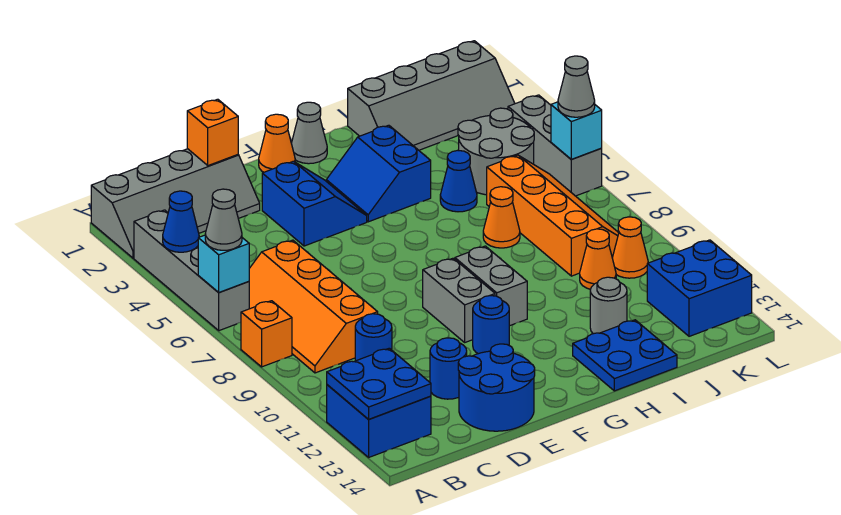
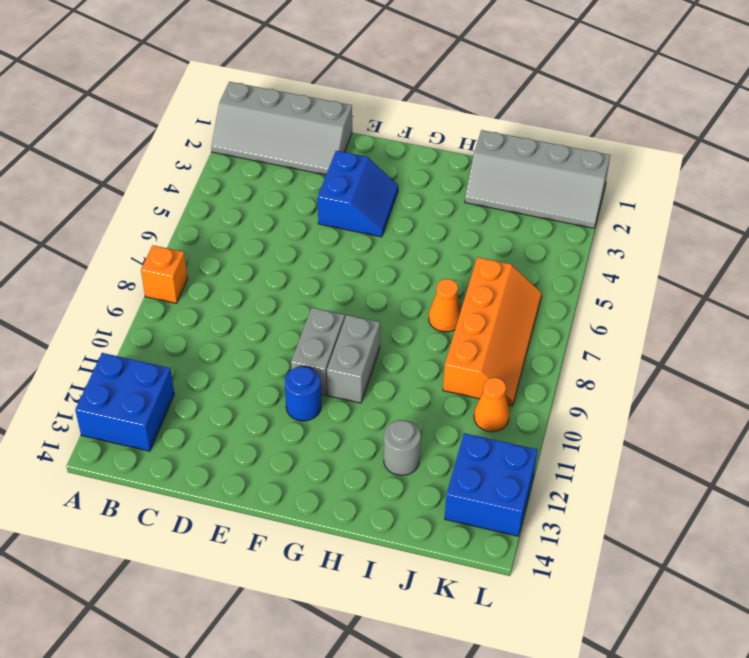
none -> grey brick A3:A6 level 1
none -> orange slope B6:C9 level 1 top C
none -> blue round brick C10 level 1
none -> blue round brick D12 level 1

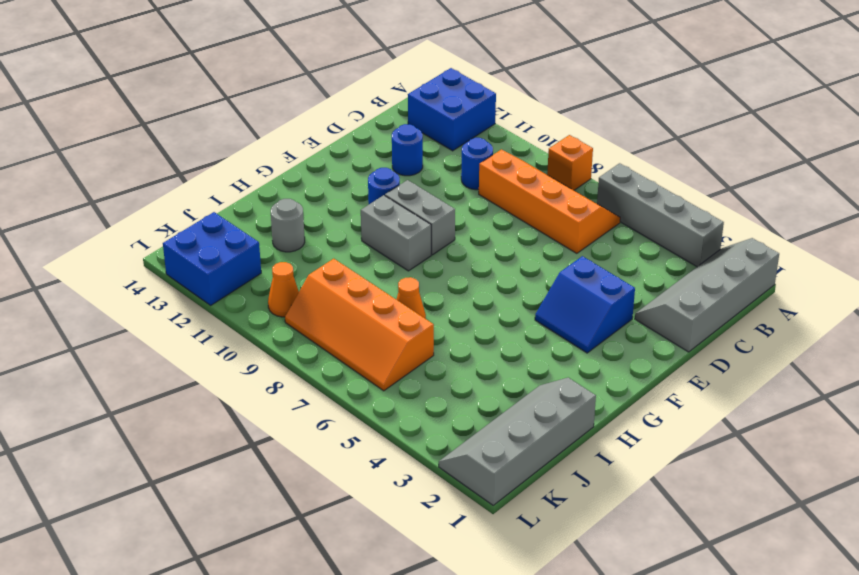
none -> blue round brick D13:E14 level 1
none -> orange cone F1 level 1
none -> grey cone G1 level 1
none -> blue slope G3:H4 level 1 top H

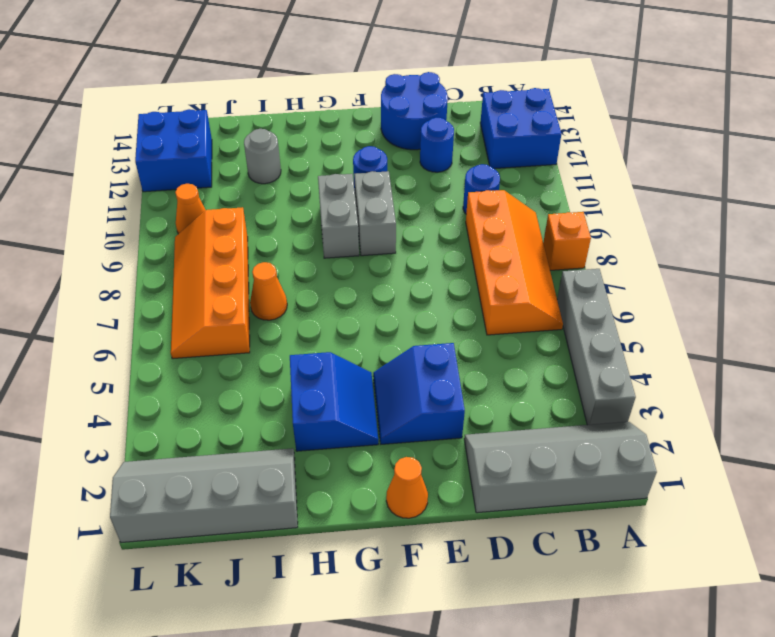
none -> grey cone G1 level 1
none -> blue plate H13:I14 level 1
none -> blue cone I5 level 1
none -> grey round brick J4:K5 level 1

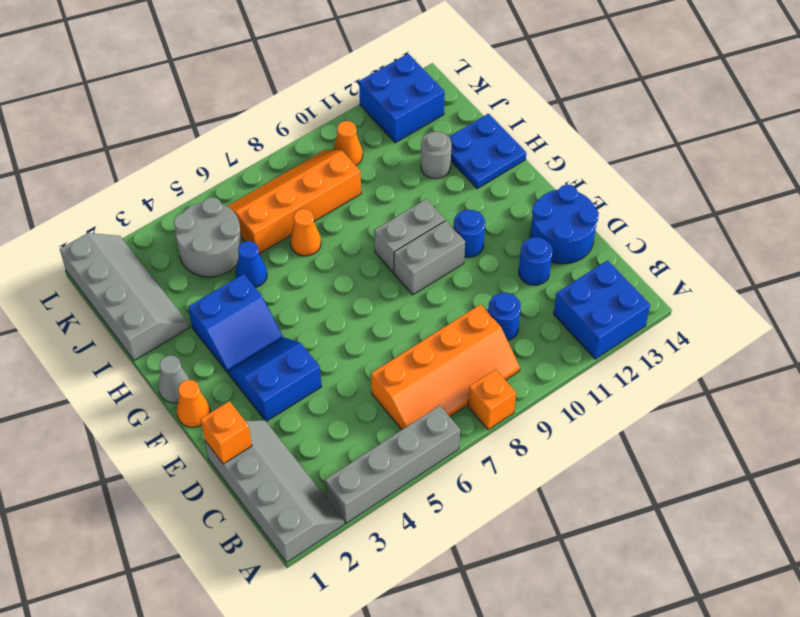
none -> orange cone J10 level 1
none -> grey brick L4:L6 level 1
none -> blue cone A4 level 2
none -> cyan brick A6 level 2

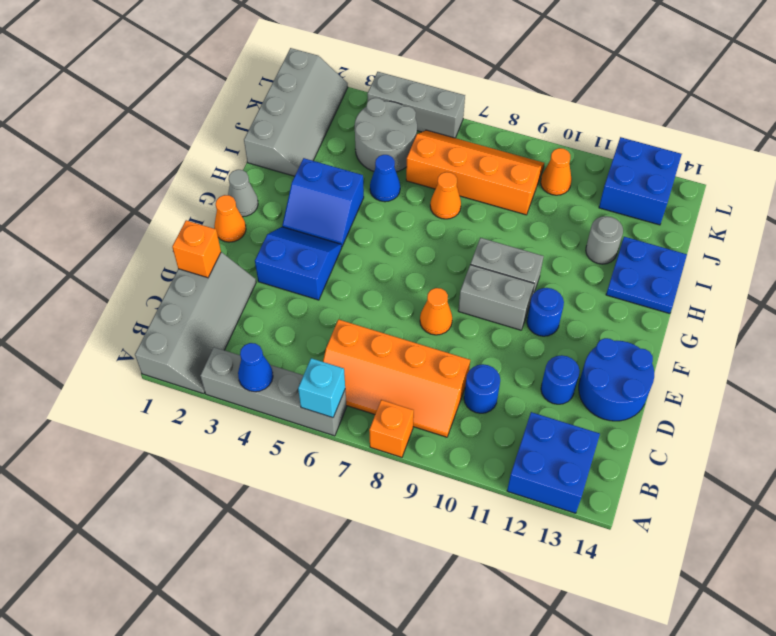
orange cone E8 level 1 -> orange cone J10 level 1
none -> blue plate A12:B13 level 2
none -> cyan brick L6 level 2
none -> grey cone A6 level 3
none -> grey cone L6 level 3

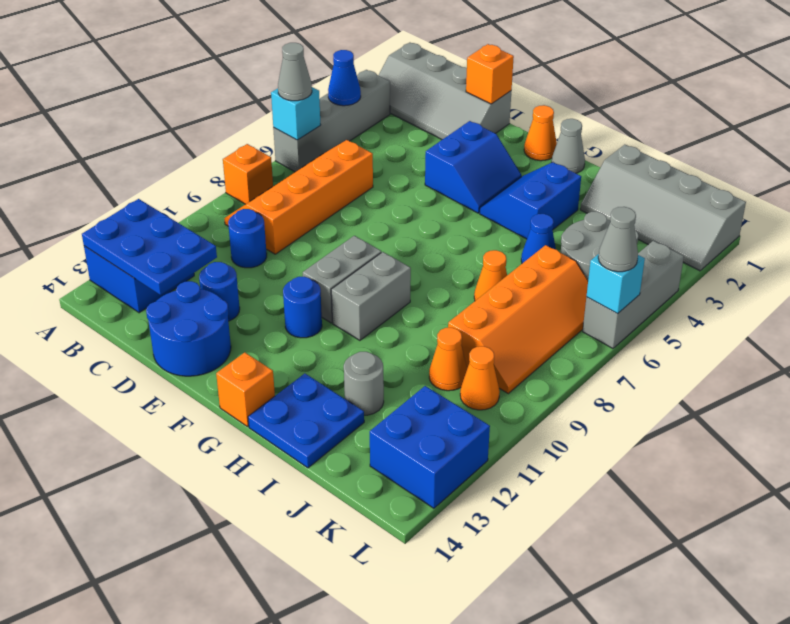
blue plate A12:C13 level 2 -> blue plate A12:B13 level 2
orange brick G14 level 1 -> none

